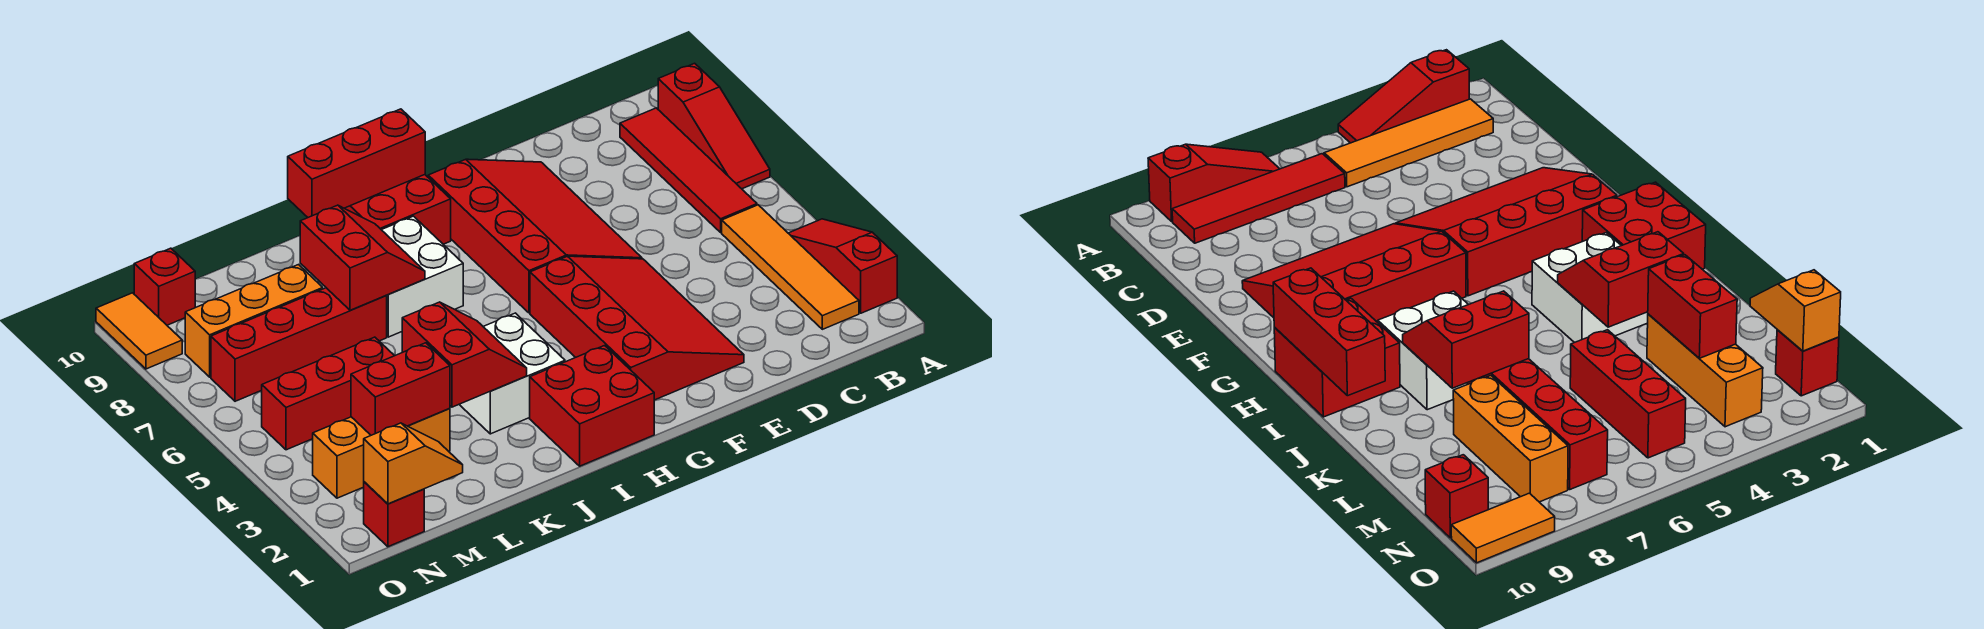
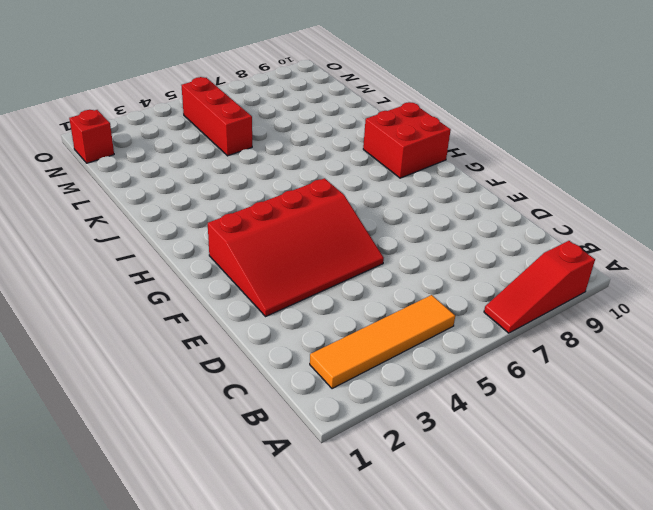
none -> red slope A2:A4 level 1 top 2
none -> red tile B6:B9 level 1
none -> red slope E6:G9 level 1 top G

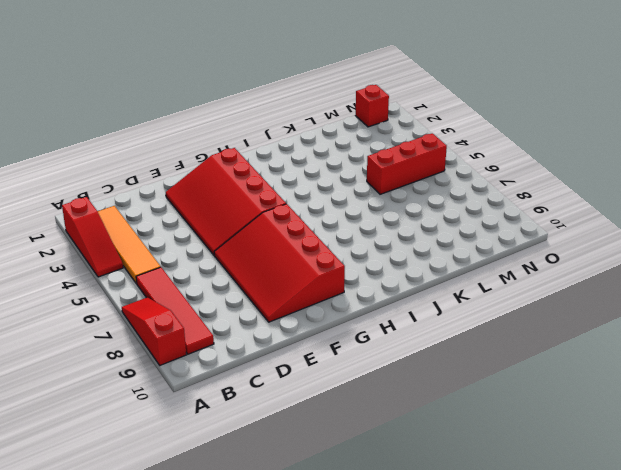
none -> red brick H1:I2 level 1
none -> red brick H9:I10 level 1
none -> white brick I3:J4 level 1

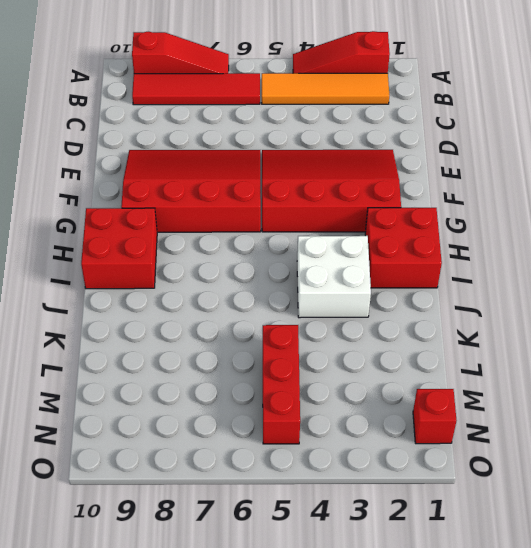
none -> white brick I7:J8 level 1
none -> red brick K7:N7 level 1
none -> orange brick L3:N3 level 1

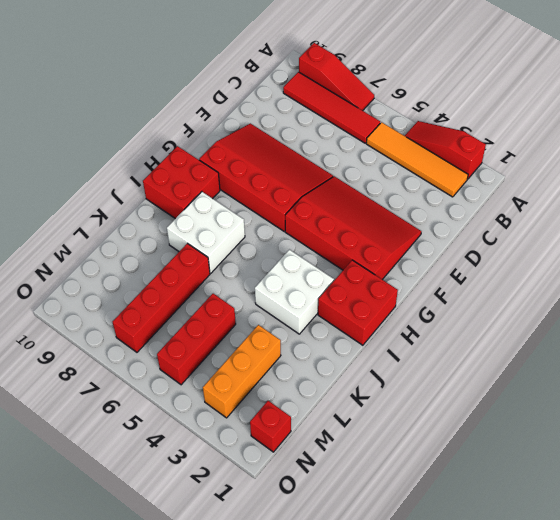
none -> orange brick L8:N8 level 1
none -> red brick N10 level 1
none -> orange tile O9:O10 level 1

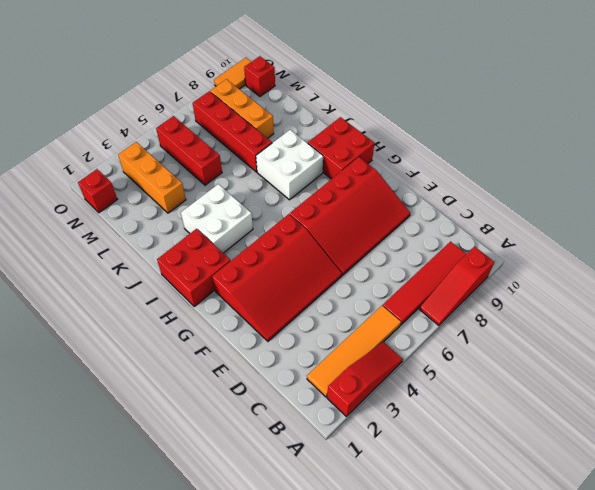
none -> red brick H10:J10 level 2
none -> red slope J3:K4 level 2 top K
none -> red slope J7:K8 level 2 top K

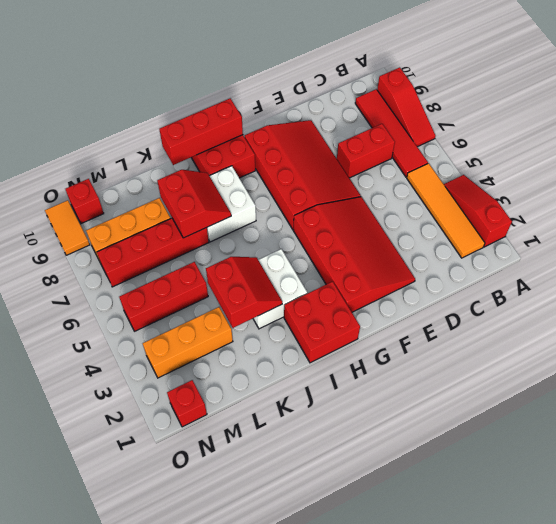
red brick C7:D7 level 1 -> red brick L3:M3 level 2
none -> orange slope M1:N1 level 2 top N

